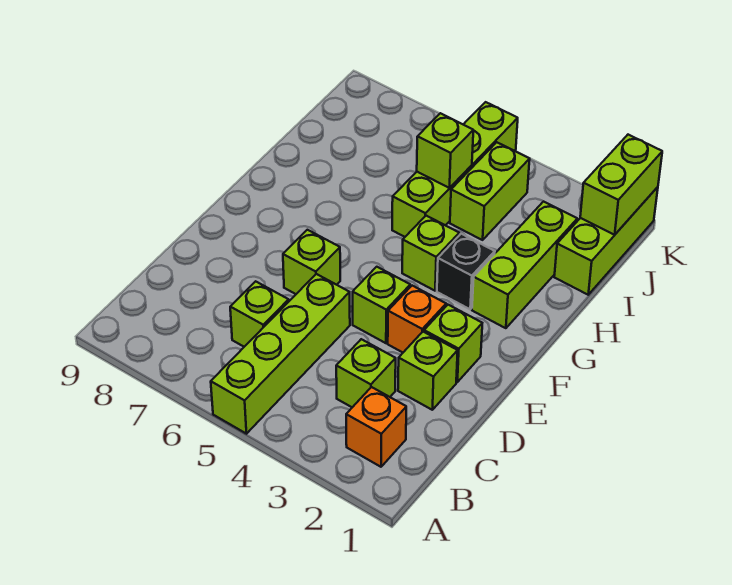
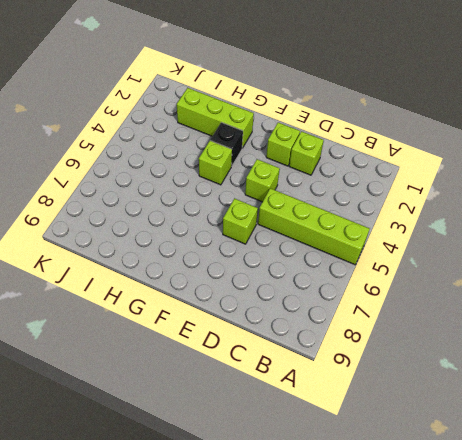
none -> orange brick B2 level 1
none -> lime brick C3 level 1
none -> lime brick C6 level 1

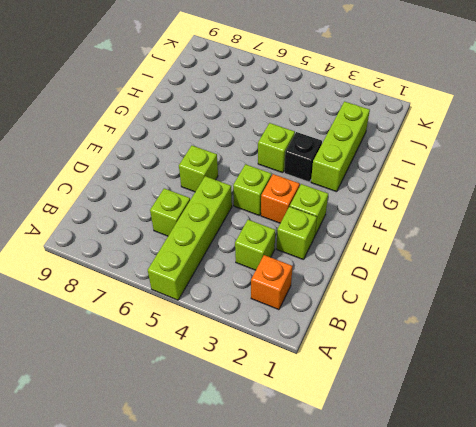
none -> lime brick H5:K5 level 1
none -> lime brick I1:K1 level 1
none -> lime brick I4:J4 level 1

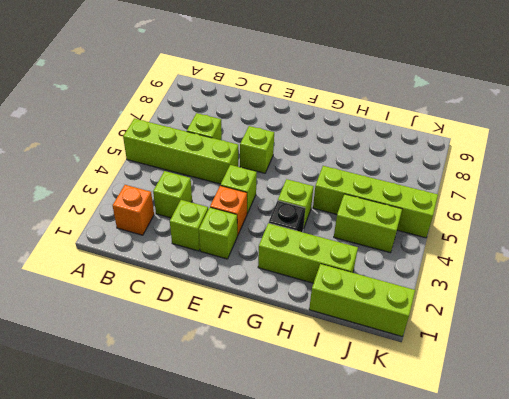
none -> lime brick I5 level 2
none -> lime brick J1:K1 level 2

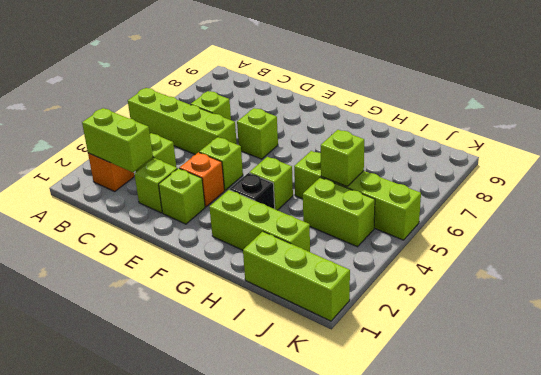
lime brick B2:C2 level 2 -> lime brick J1:K1 level 2

